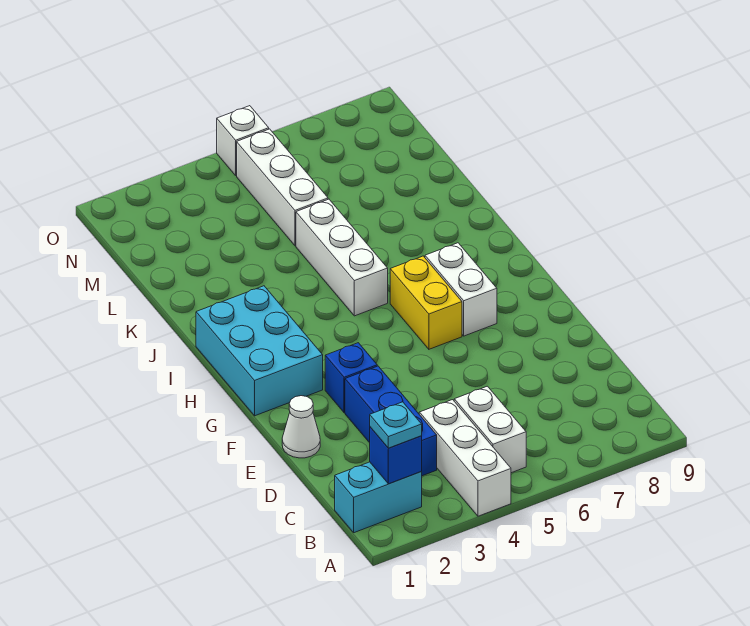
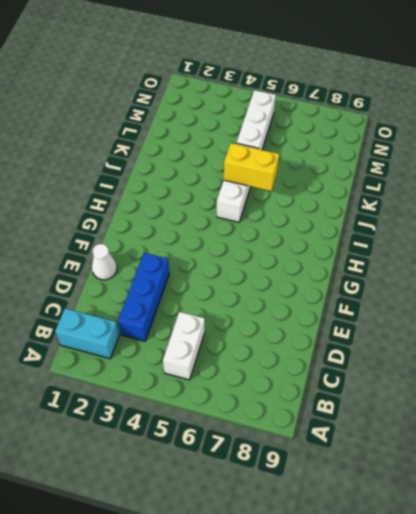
yellow brick J5:J6 level 2 -> yellow brick G6:H6 level 1
none -> white brick A4:C4 level 1
none -> blue brick F3 level 1
none -> cyan brick G1:I2 level 1

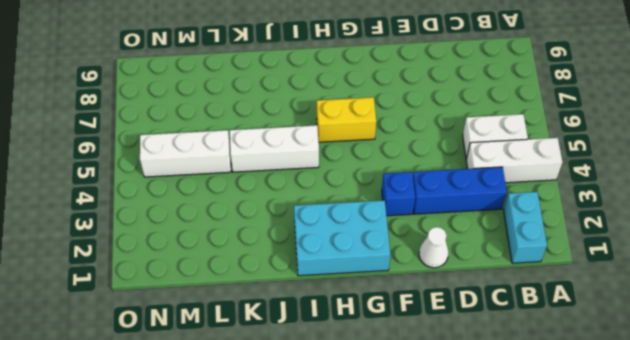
none -> white brick G7:H7 level 1
none -> white brick O5 level 1
none -> blue brick B2 level 2

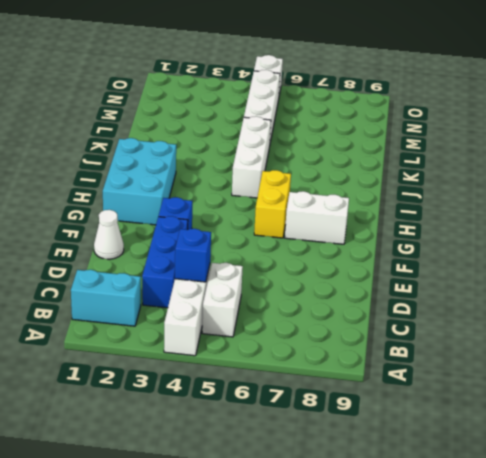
blue brick C4 level 2 -> blue brick B2 level 2
white brick G7:G8 level 1 -> white brick G7:H7 level 1
none -> cyan plate B2 level 3

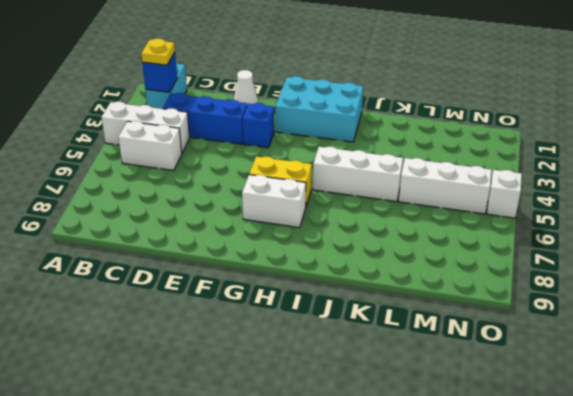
yellow plate B2 level 3 -> cyan plate B2 level 3

